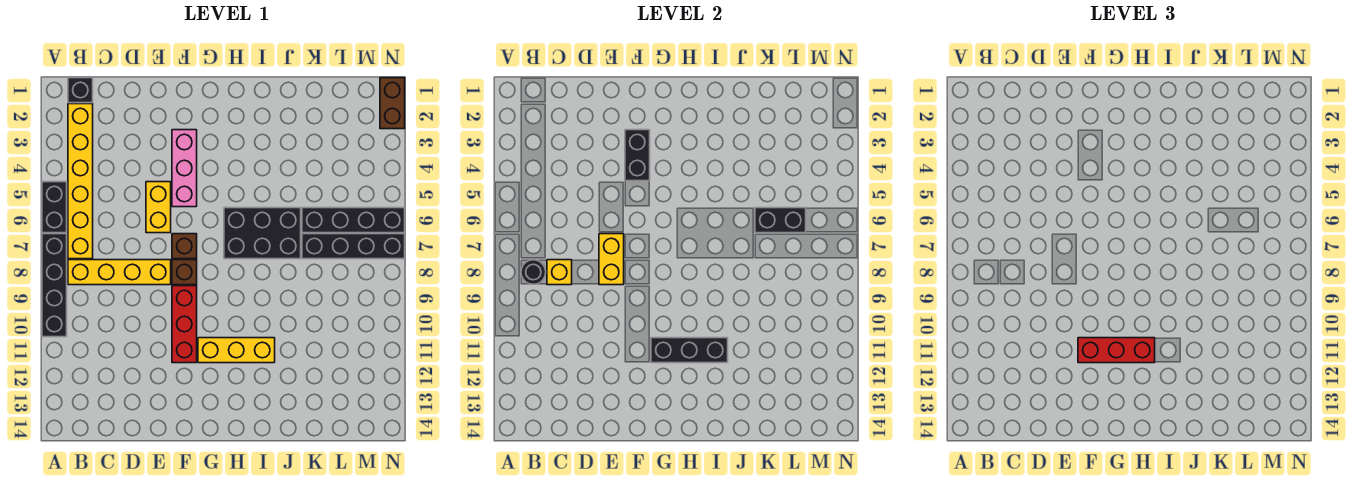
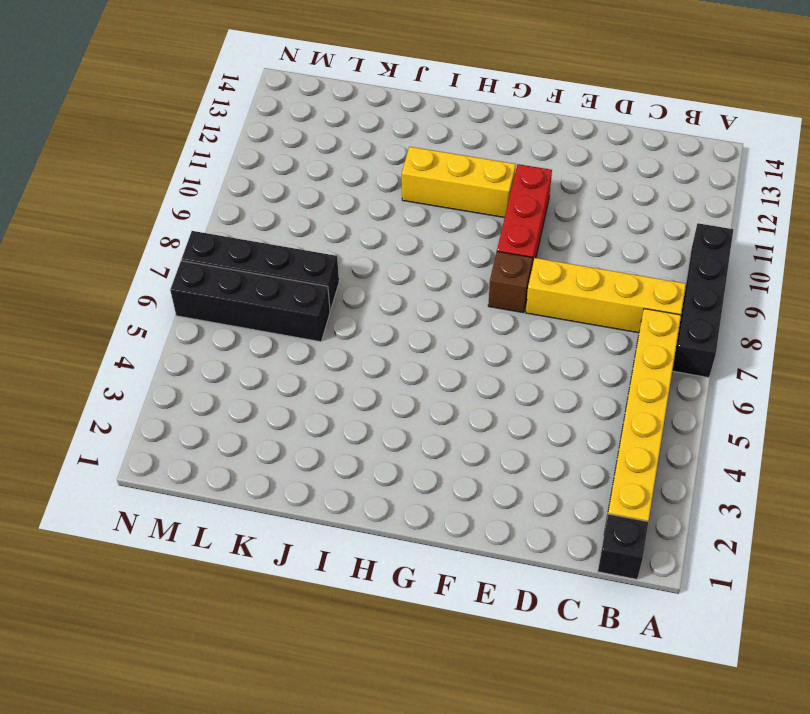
none -> black brick A5:A6 level 1
none -> yellow brick E5:E6 level 1
none -> pink brick F3:F5 level 1

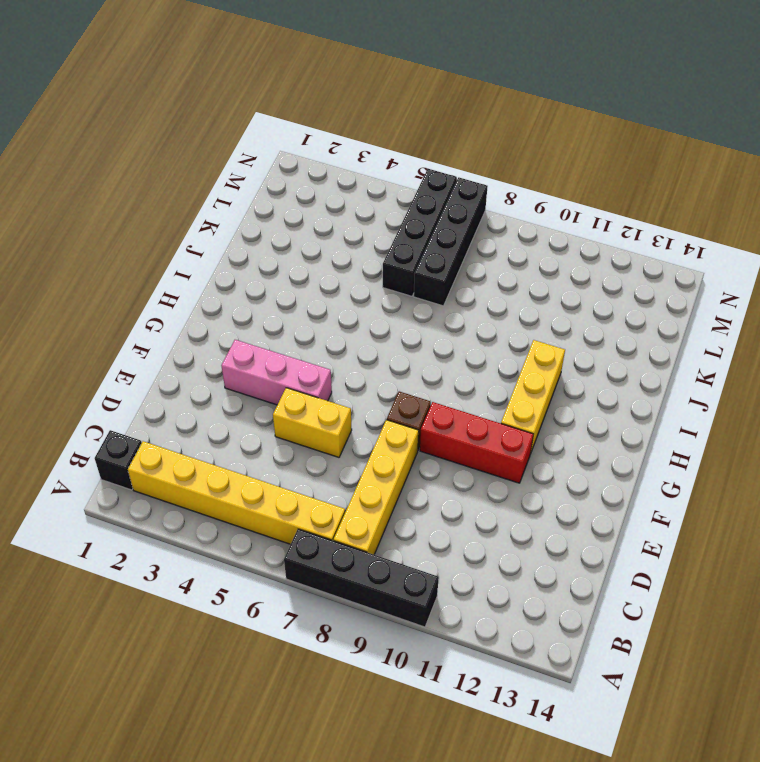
none -> black brick A5:A6 level 1
none -> brown brick F7 level 1
none -> black brick H6:J7 level 1

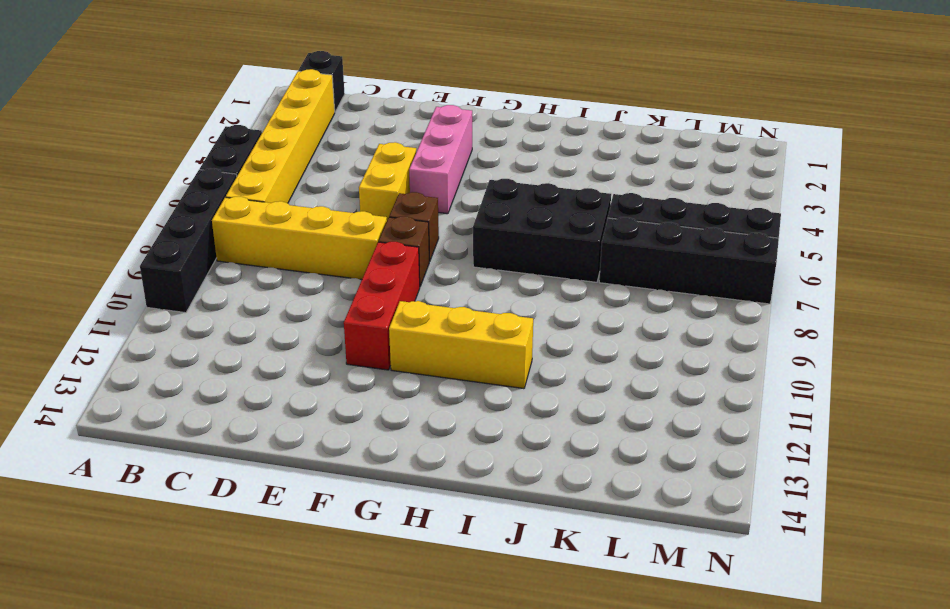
none -> brown brick N1:N2 level 1
none -> black round brick B8 level 2
none -> yellow brick C8 level 2

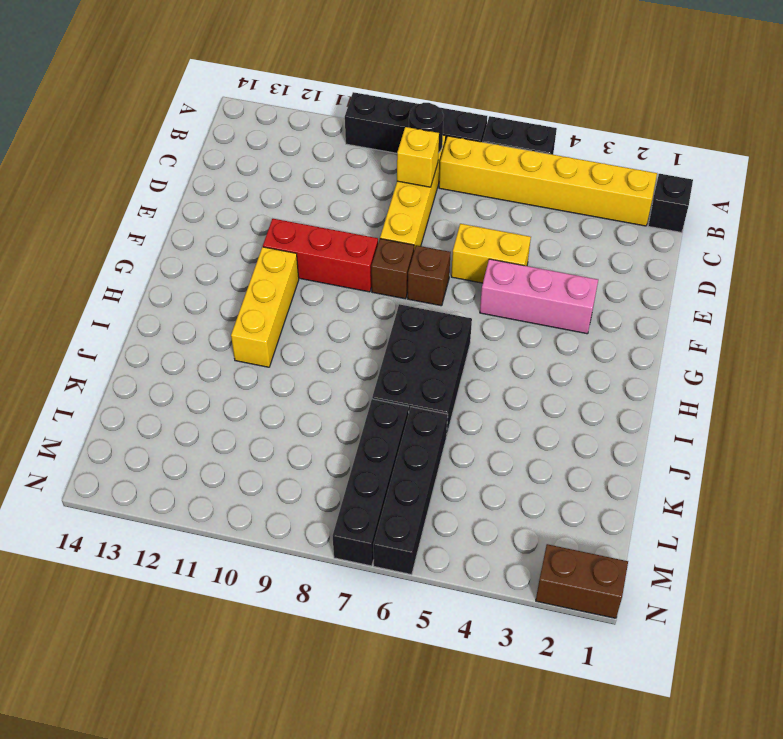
none -> yellow brick E7:E8 level 2
none -> black brick F3:F4 level 2
none -> black brick G11:I11 level 2

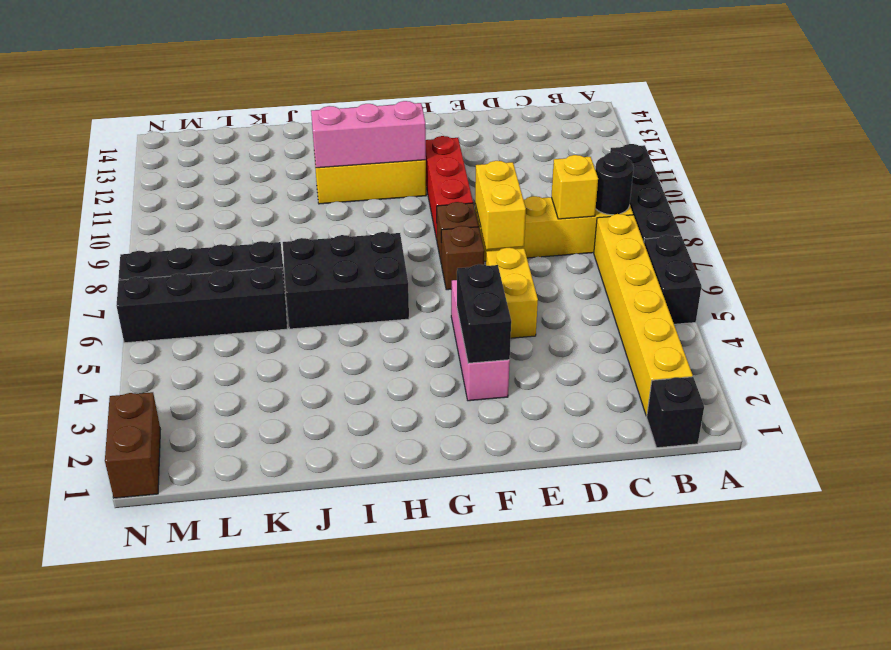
pink brick G11:I11 level 2 -> black brick G11:I11 level 2
none -> black brick K6:L6 level 2
none -> red brick F11:H11 level 3

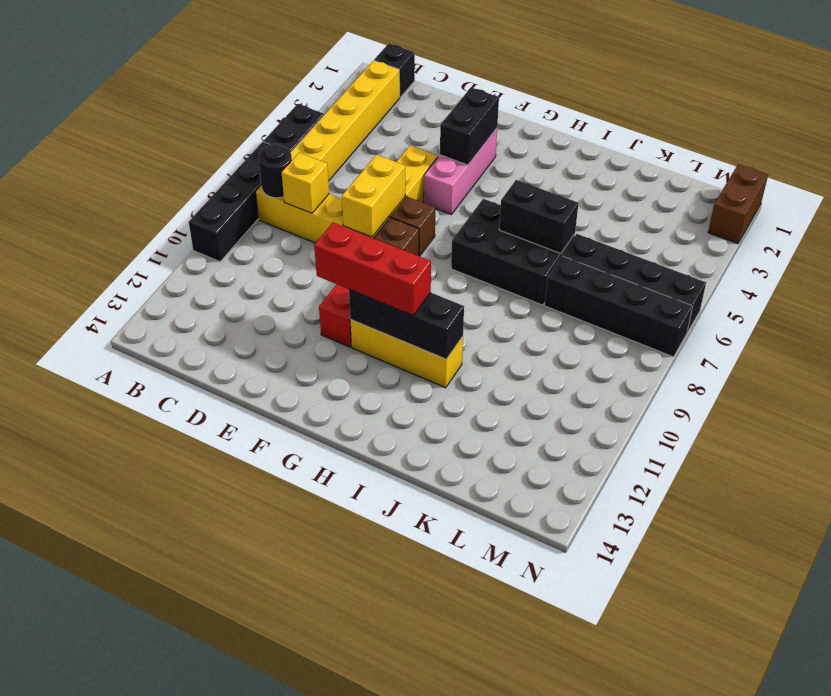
black brick I6:J6 level 2 -> black brick K6:L6 level 2

